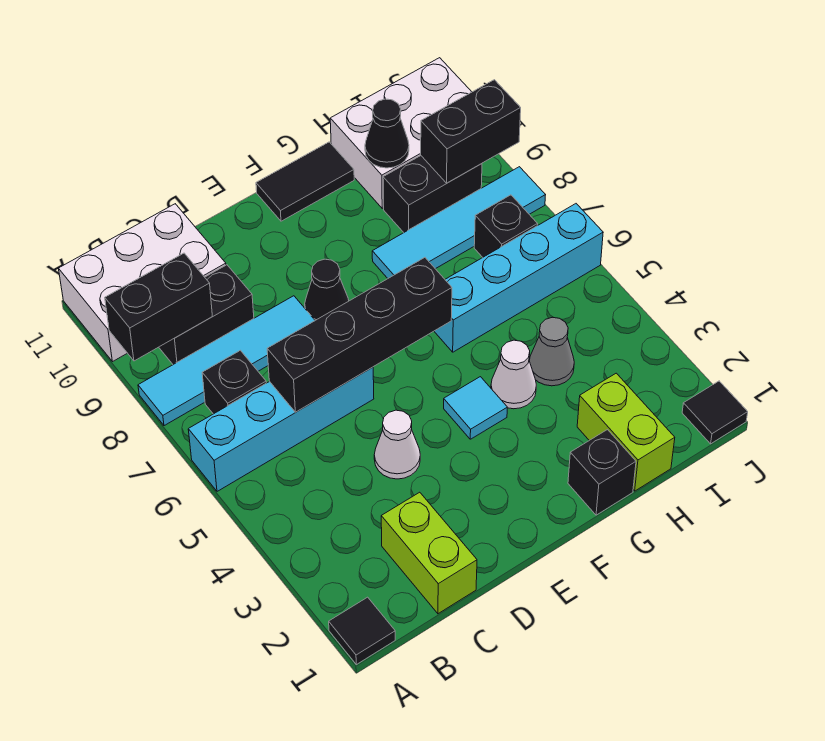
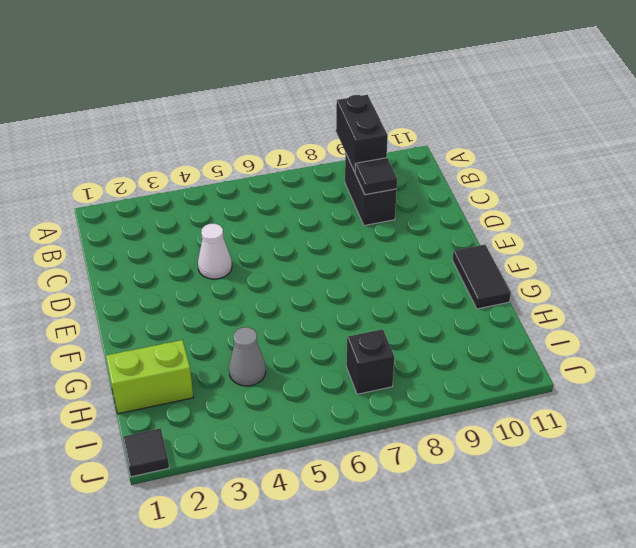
black tile C9 level 2 -> black tile A1 level 1
none -> cyan brick A6:D6 level 1
none -> cyan tile A8:D8 level 1
none -> white brick A10:C11 level 1

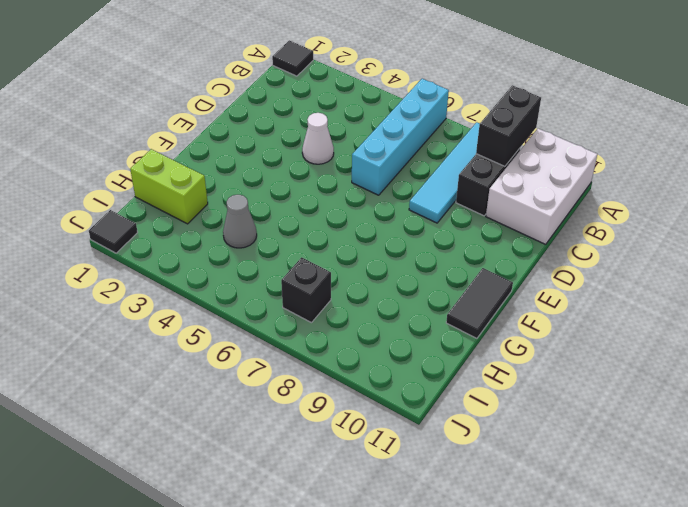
none -> black brick B7 level 1
none -> lime brick C1:C2 level 1
none -> black cone E8 level 1

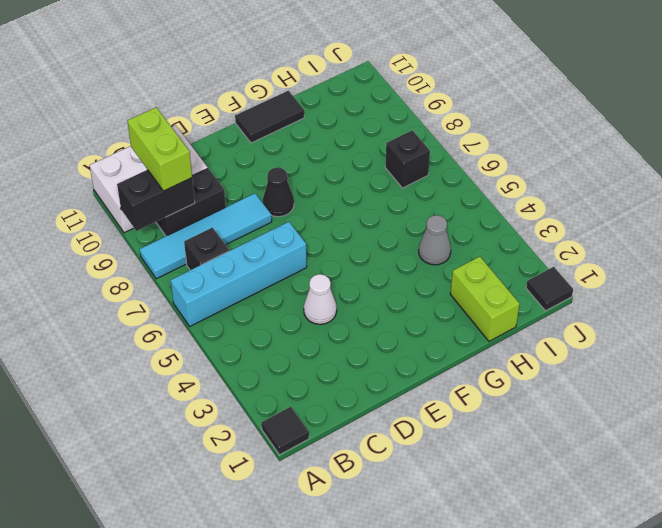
lime brick B9:B10 level 3 -> lime brick C1:C2 level 1
none -> cyan tile F4 level 1
none -> black brick G1 level 1
none -> white cone G4 level 1

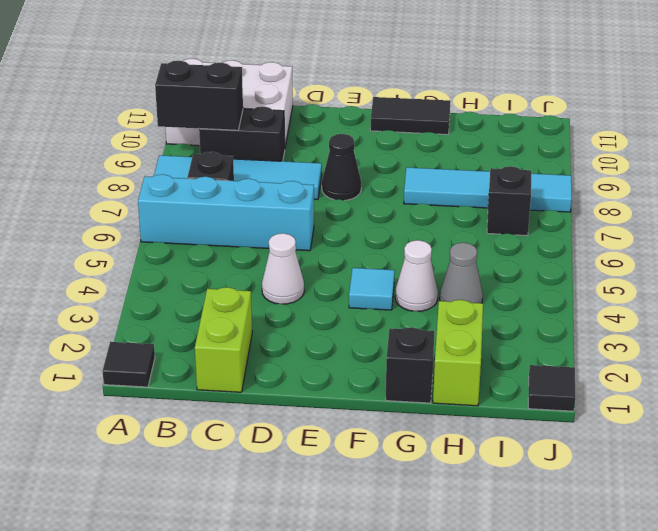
none -> cyan brick G6:J6 level 1
none -> black brick H9:I9 level 1
none -> white brick H10:J11 level 1

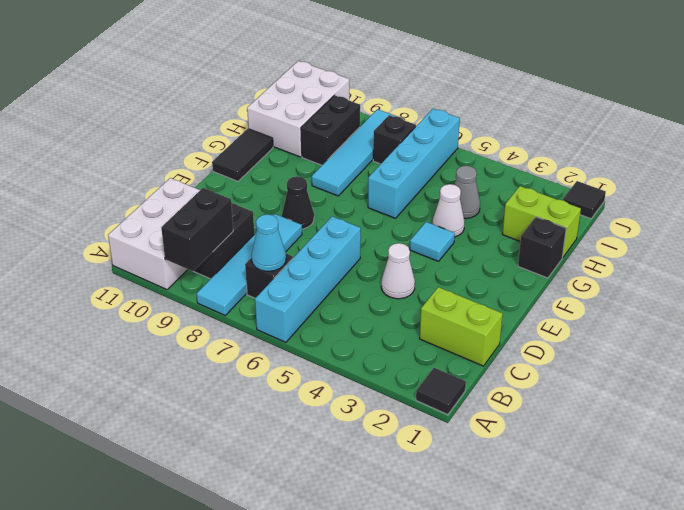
cyan cone B7 level 2 -> none
none -> black brick C6:F6 level 2
none -> black cone H10 level 2
none -> black brick I9:J9 level 2

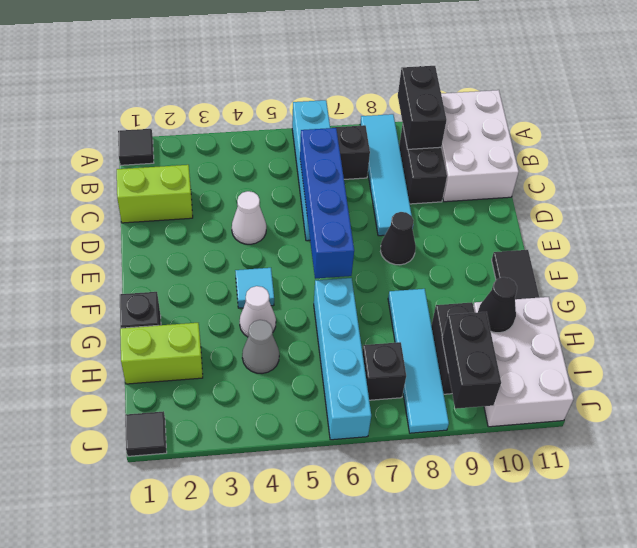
blue brick C6:F6 level 2 -> black brick C6:F6 level 2

